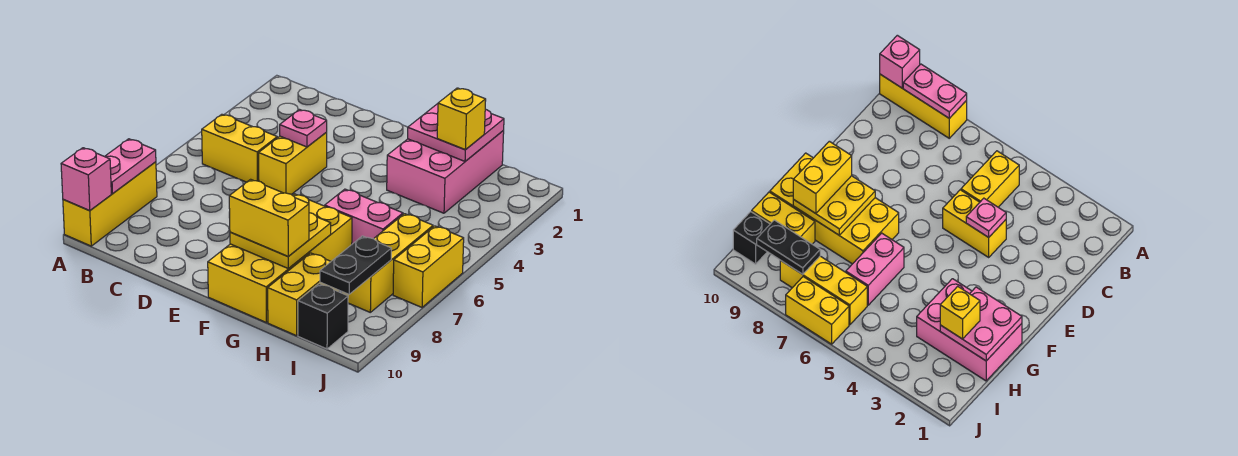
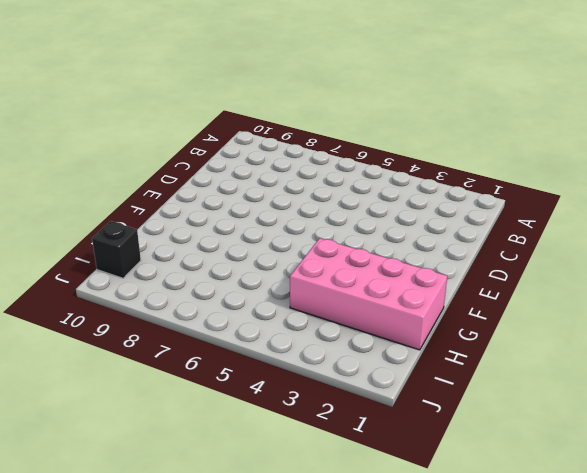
pink brick G1:H4 level 1 -> pink brick G1:H3 level 1
none -> yellow brick A8:A10 level 1
none -> yellow brick B5:C5 level 1
none -> yellow brick D4:D5 level 1

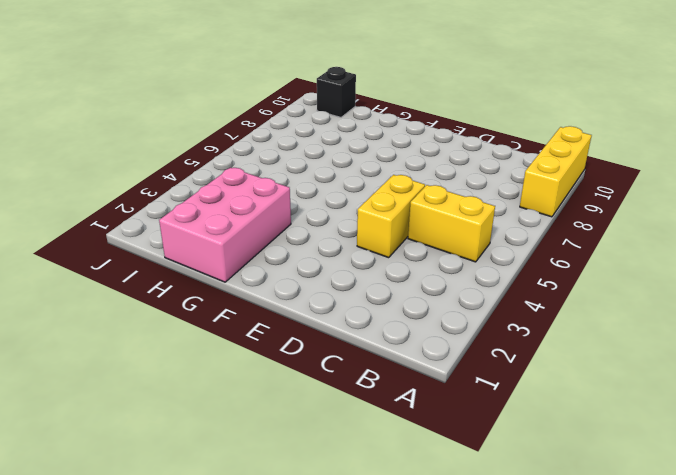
none -> yellow brick F7:G10 level 1
none -> pink brick G6:H6 level 1
none -> yellow brick H9:H10 level 1

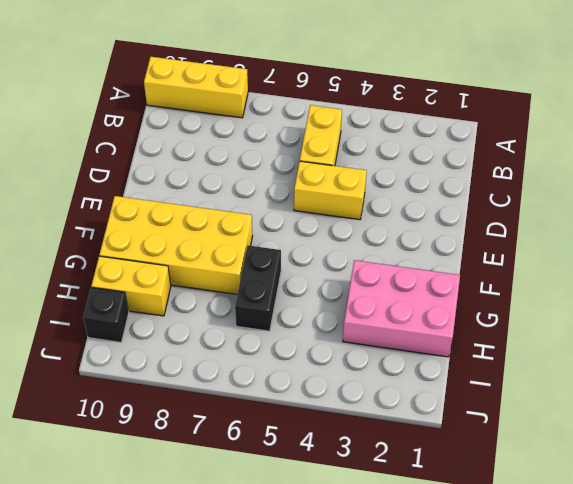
black brick G6:H6 level 1 -> pink brick G6:H6 level 1
none -> yellow brick I6:I8 level 1
none -> yellow brick J6:J7 level 1
none -> pink plate A8:A9 level 2

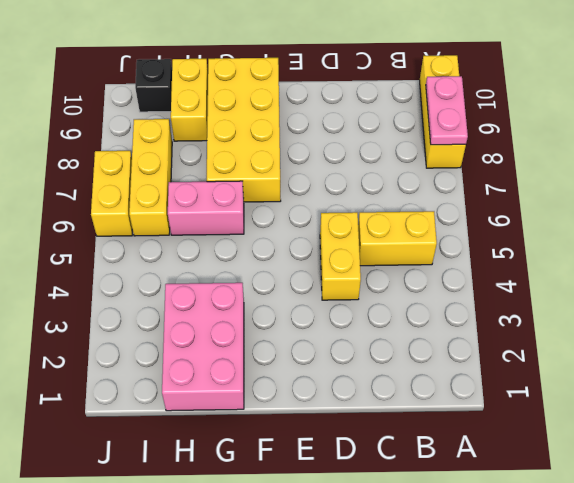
none -> pink brick A10 level 2
none -> pink plate D4 level 2
none -> yellow plate F8:G9 level 2

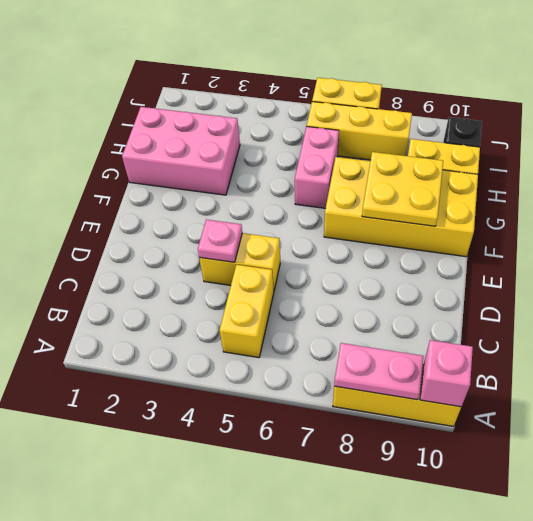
none -> pink plate G1:H2 level 2
none -> black plate I8:I9 level 2
none -> yellow brick F9:G9 level 3

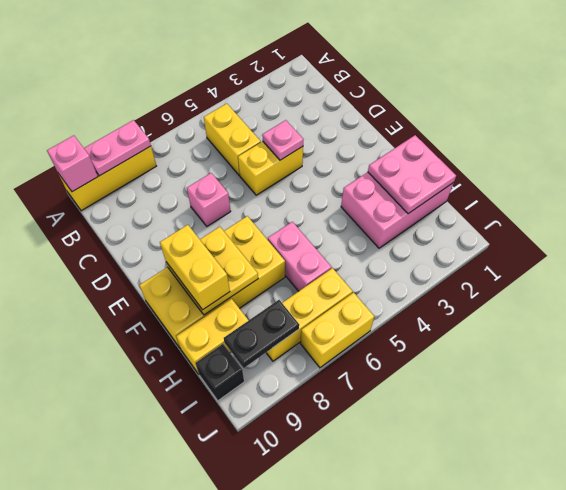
pink brick D7 level 1 -> none
none -> yellow brick H2 level 3

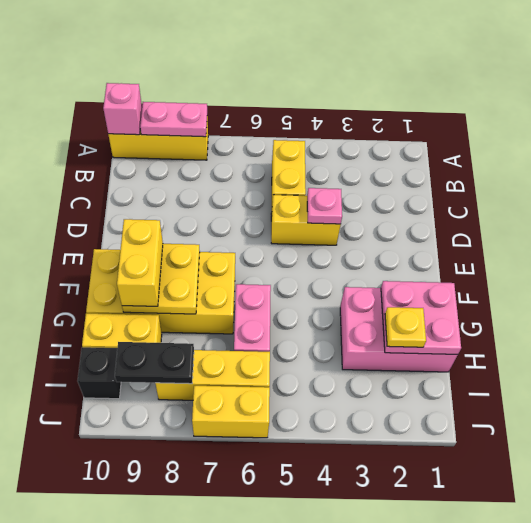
yellow plate H2 level 3 -> yellow brick H2 level 3

